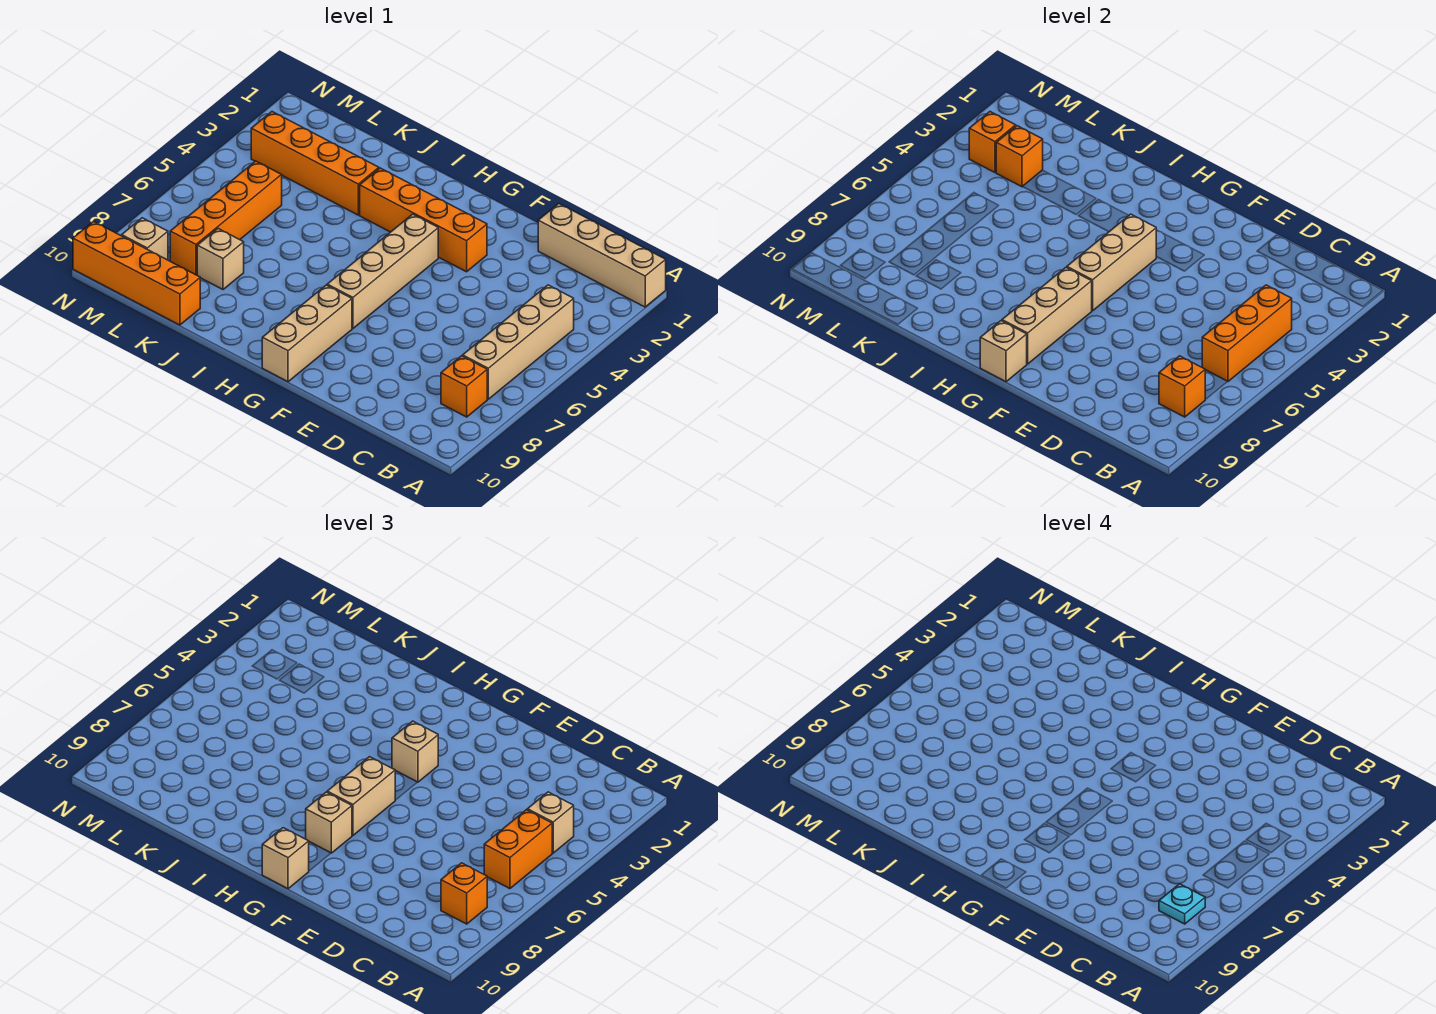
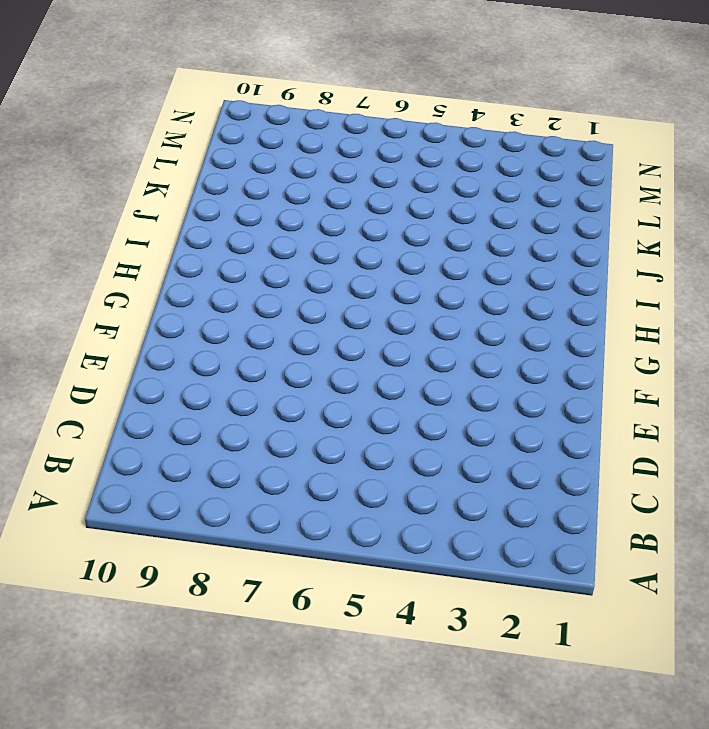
none -> tan brick A1:D1 level 1
none -> tan brick B4:B7 level 1
none -> orange brick B8 level 1

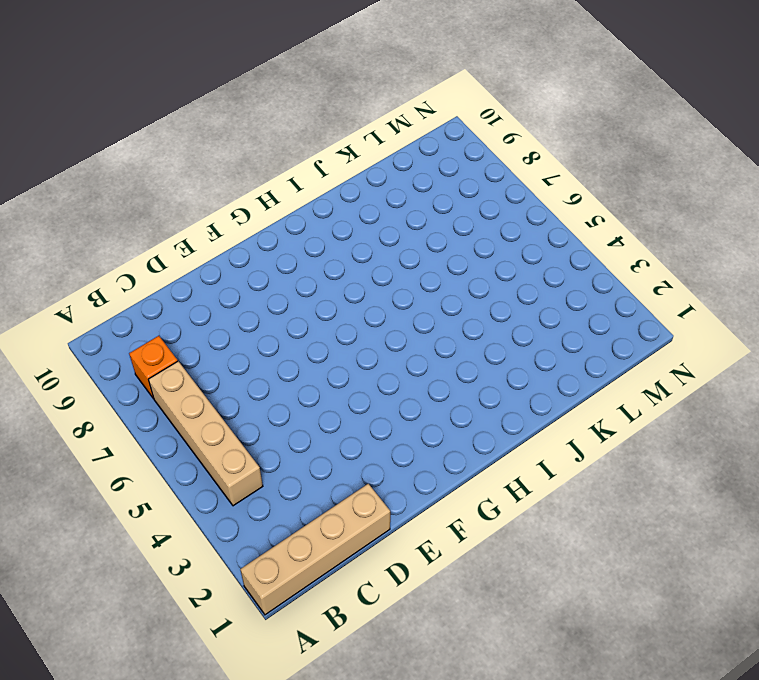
none -> orange brick F3:I3 level 1
none -> tan brick G4:G7 level 1
none -> tan brick G8:G10 level 1

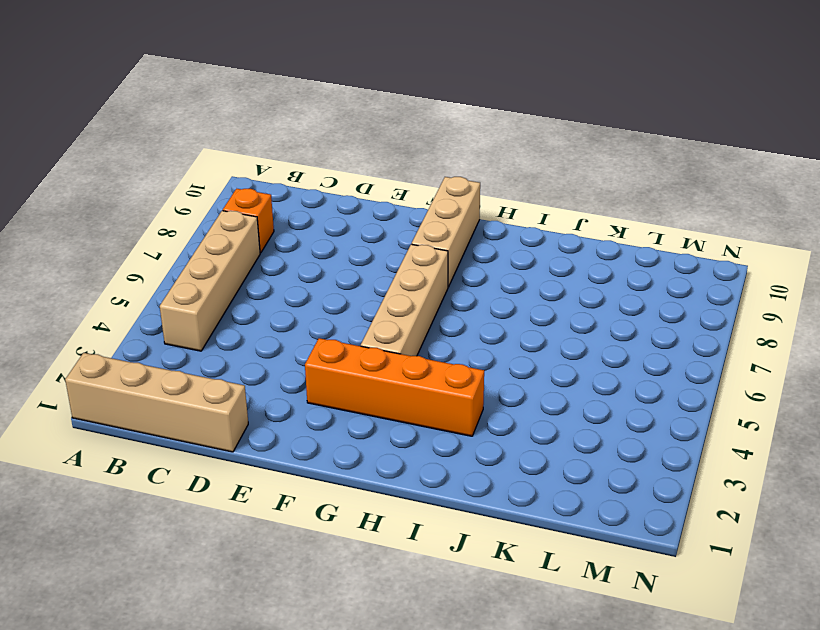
none -> orange brick J3:M3 level 1
none -> tan brick K8 level 1
none -> orange brick K10:N10 level 1

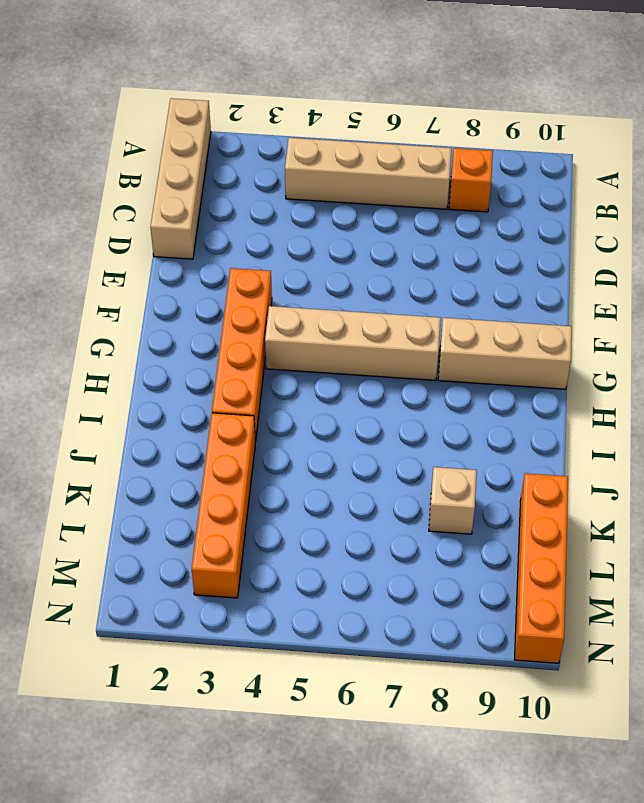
none -> orange brick L5:L8 level 1
none -> tan brick M9 level 1
none -> orange brick B4:B6 level 2

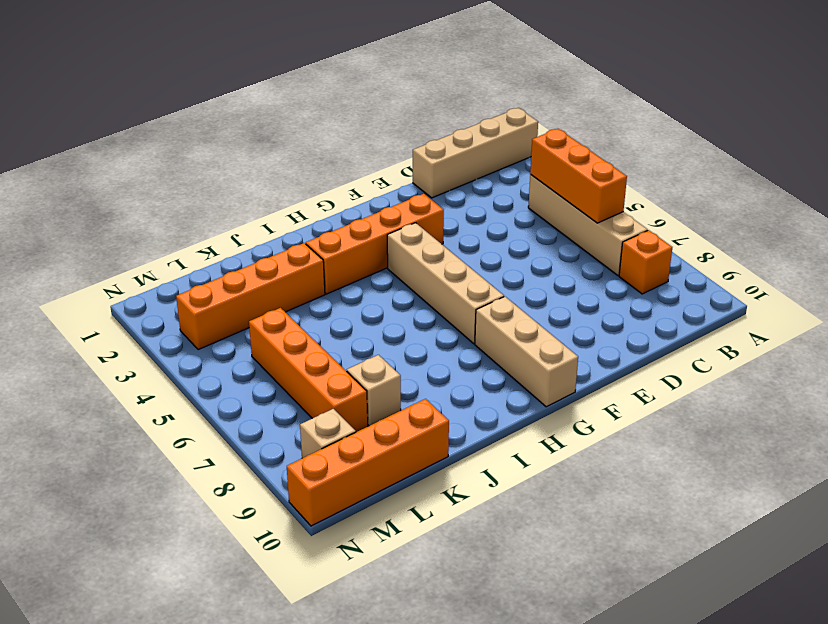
none -> orange brick B8 level 2
none -> tan brick G4:G6 level 2
none -> tan brick G7:G9 level 2

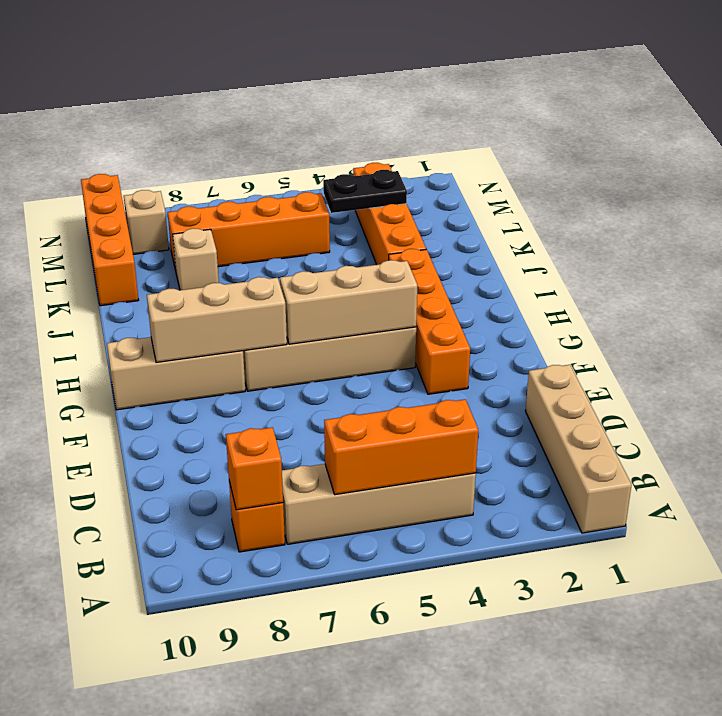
black plate L3:L4 level 2 -> orange brick L3 level 2
none -> tan brick G10 level 2
none -> orange brick M3 level 2
none -> tan brick B4 level 3

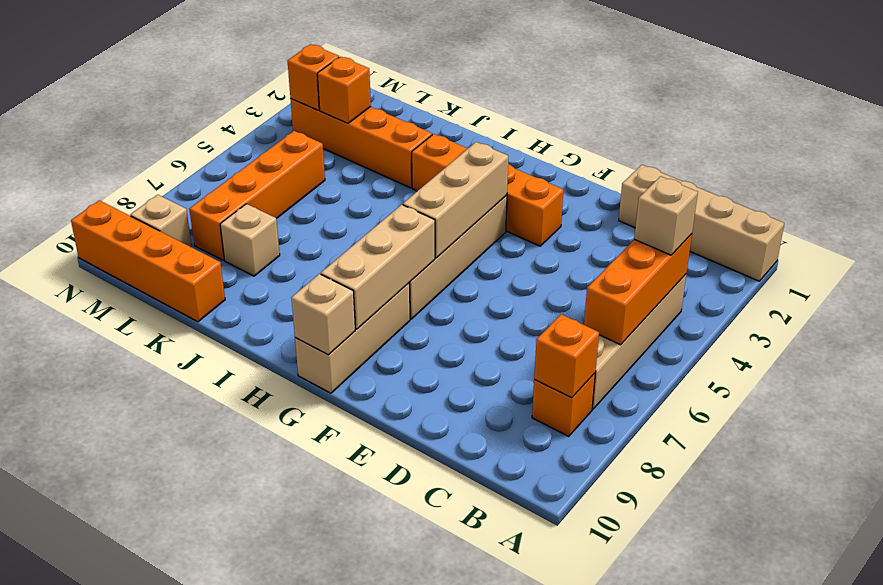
none -> orange brick B5:B6 level 3
none -> orange brick B8 level 3
none -> tan brick G4 level 3

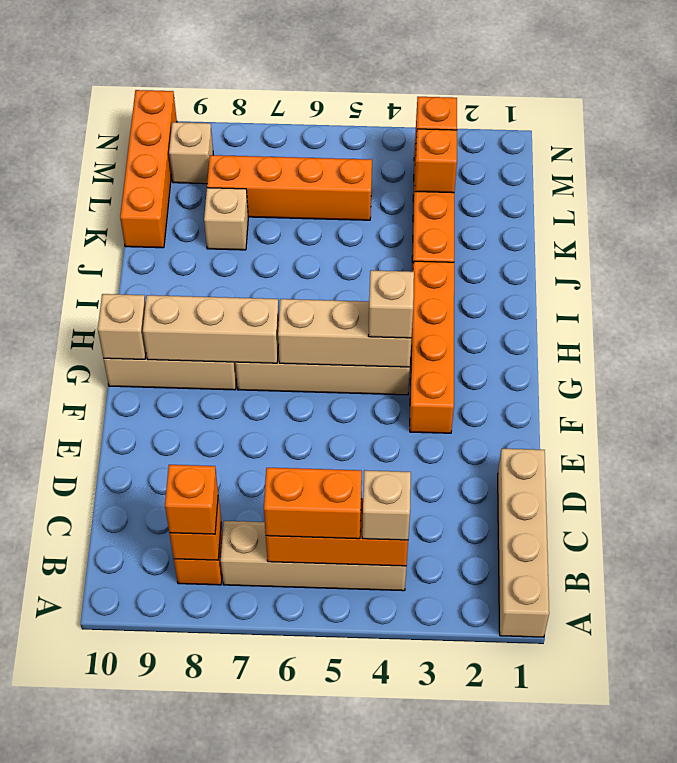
none -> tan brick G6:G7 level 3
none -> tan brick G8 level 3
none -> tan brick G10 level 3

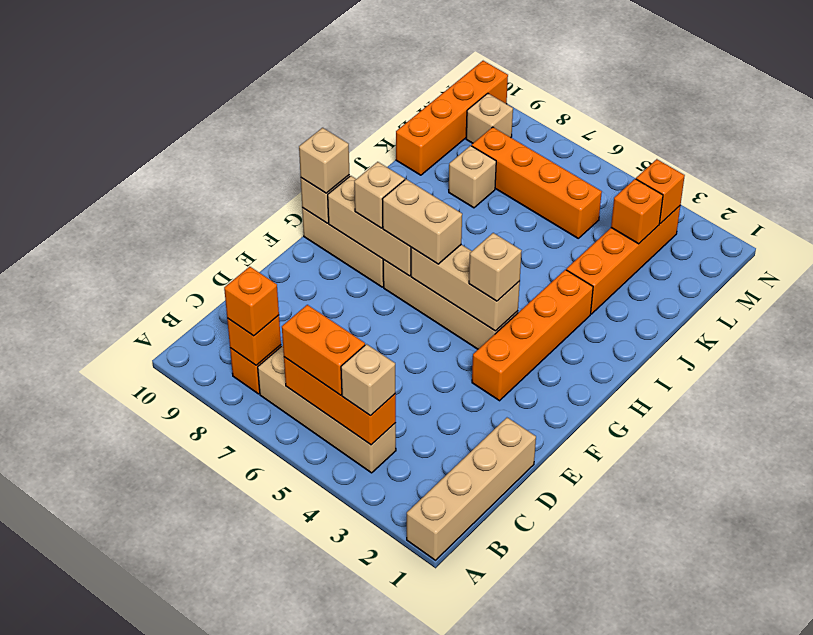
none -> cyan plate B8 level 4

